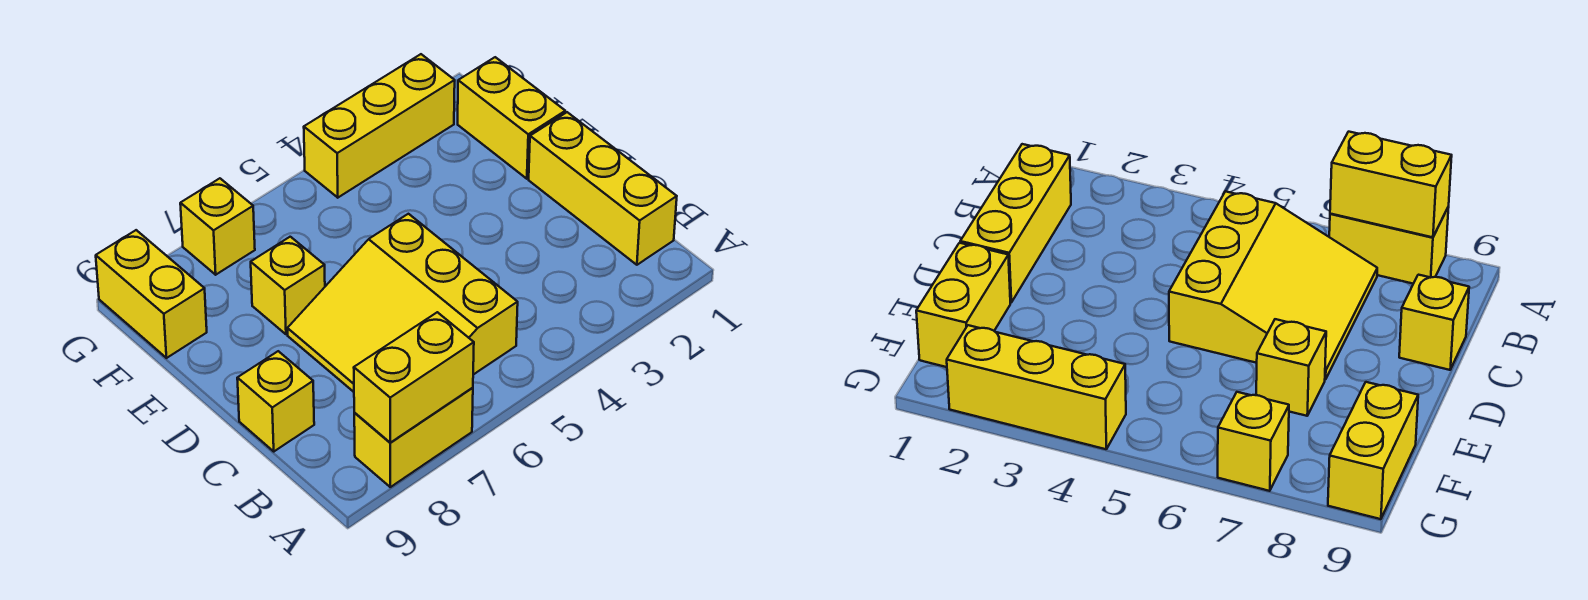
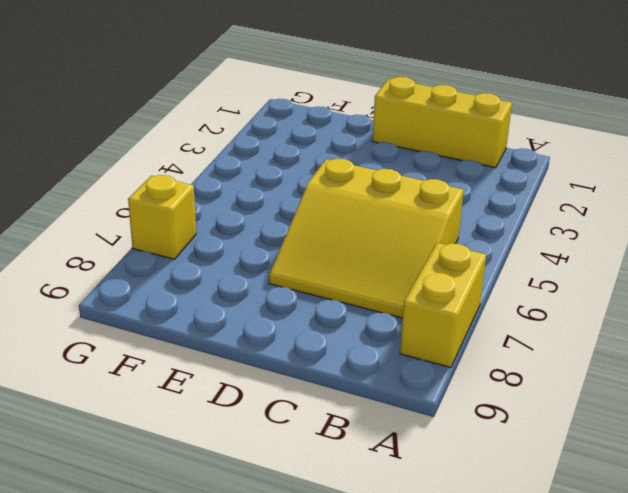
none -> yellow brick C9 level 1
none -> yellow brick E1:F1 level 1

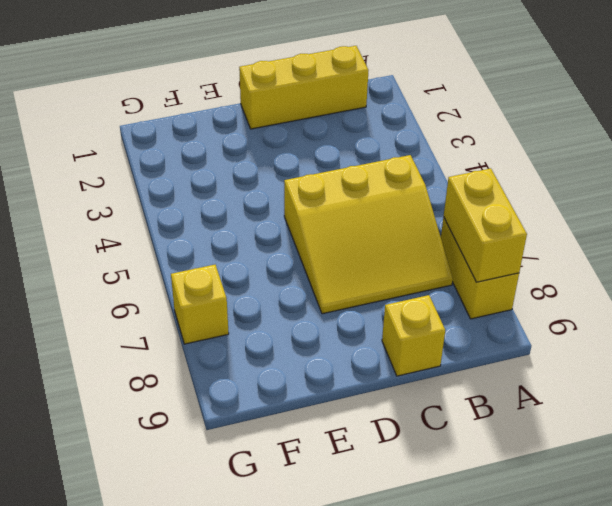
none -> yellow brick E1:F1 level 1
none -> yellow brick E7 level 1

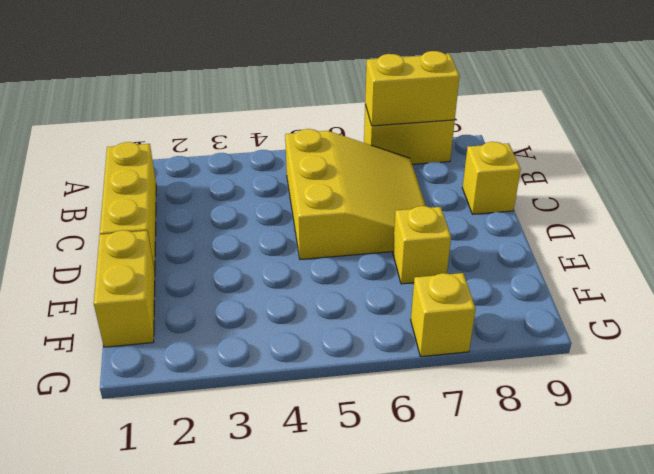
none -> yellow brick F9:G9 level 1
none -> yellow brick G2:G4 level 1

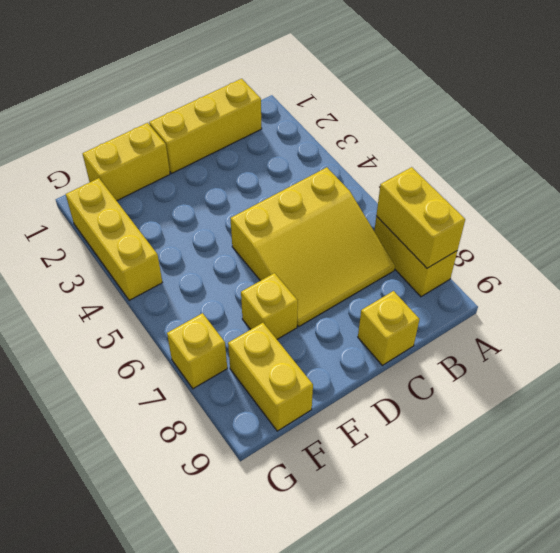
yellow brick F8:F9 level 1 -> yellow brick F9:G9 level 1

